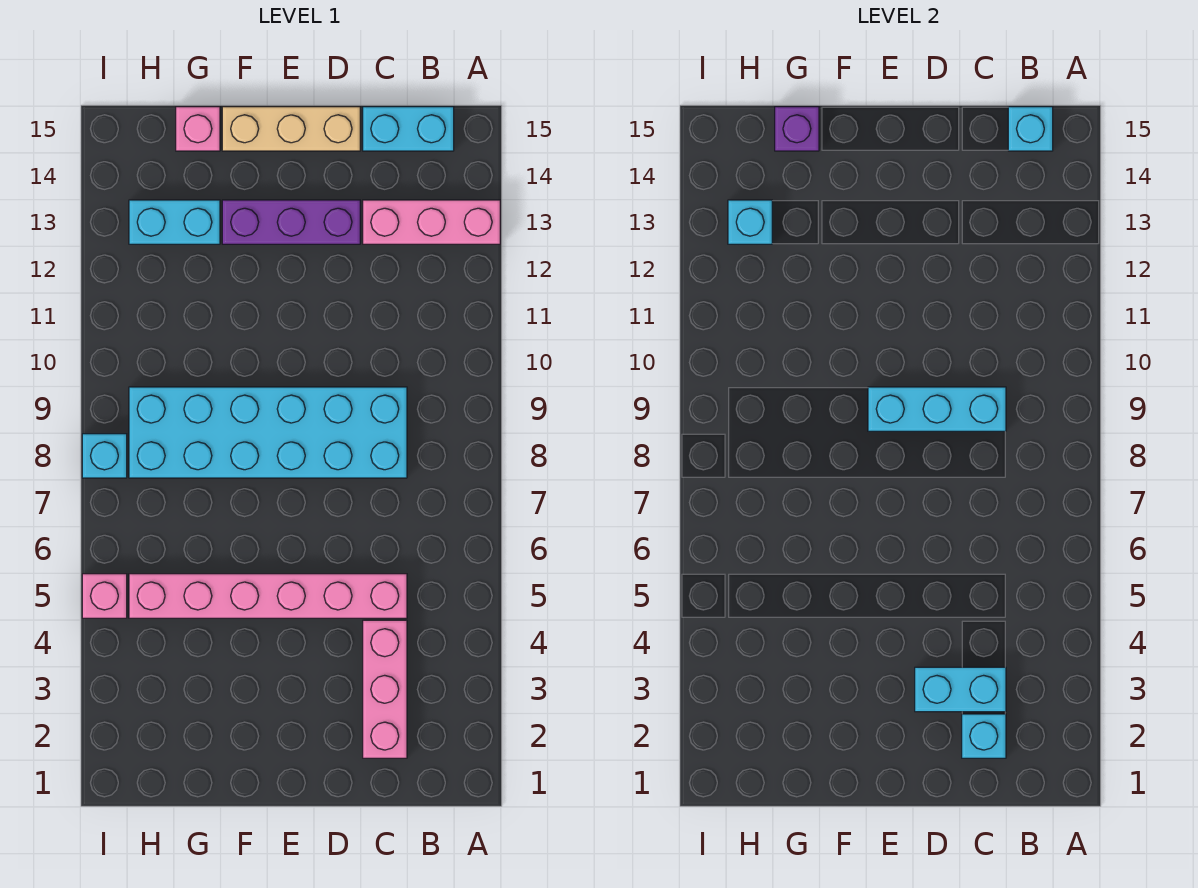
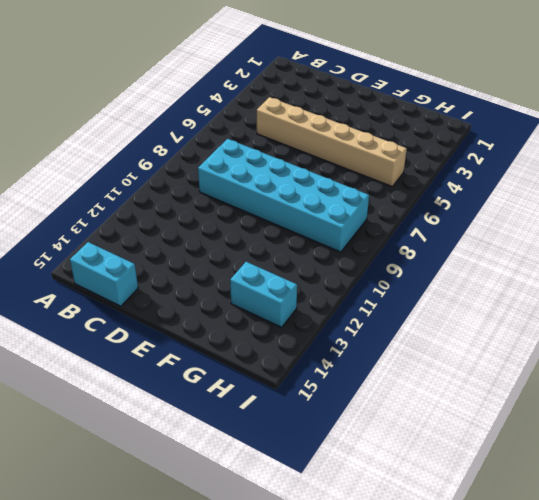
tan brick C5:H5 level 1 -> pink brick C5:H5 level 1
none -> pink brick A13:C13 level 1
none -> pink brick C2:C4 level 1
none -> purple brick D13:F13 level 1

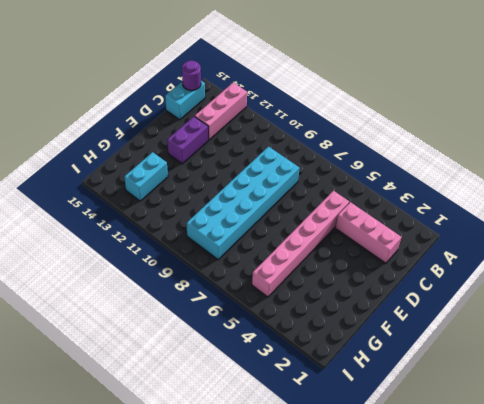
purple round brick B15 level 2 -> cyan brick B15 level 2
purple brick D13:E13 level 1 -> purple brick D13:F13 level 1
none -> tan brick D15:F15 level 1
none -> pink brick G15 level 1
none -> pink brick I5 level 1

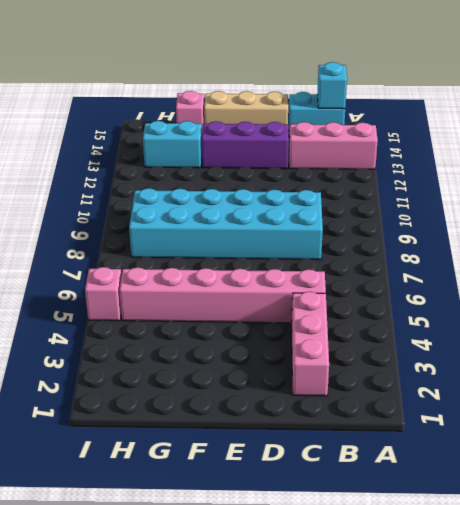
none -> cyan brick I8 level 1
none -> cyan brick C2 level 2
none -> cyan brick C3:D3 level 2

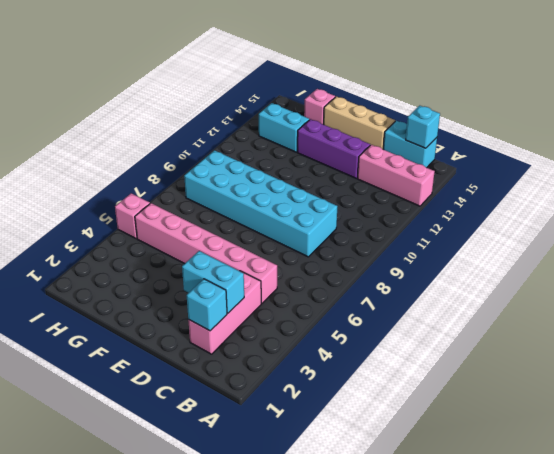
none -> cyan brick I8 level 1
none -> cyan brick C9:E9 level 2
none -> purple brick G15 level 2

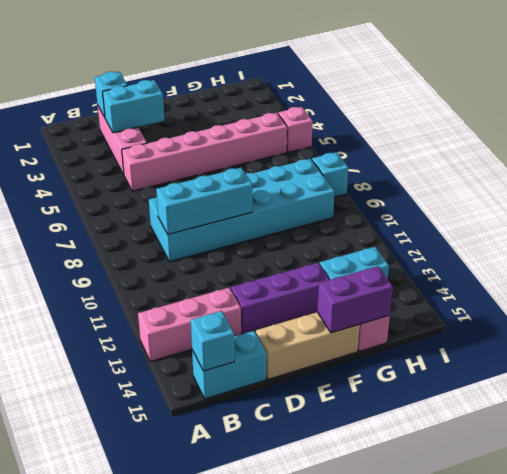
purple brick F15:G15 level 2 -> purple brick G15 level 2
none -> cyan brick H13 level 2

